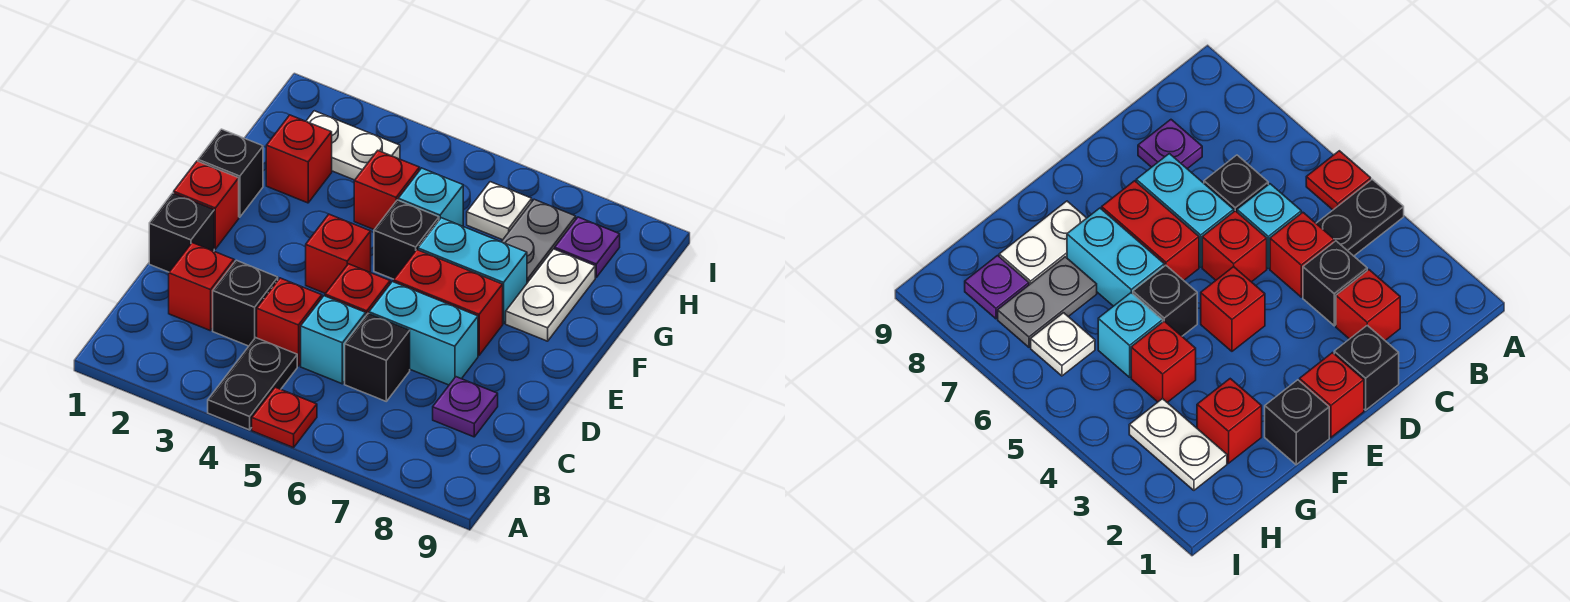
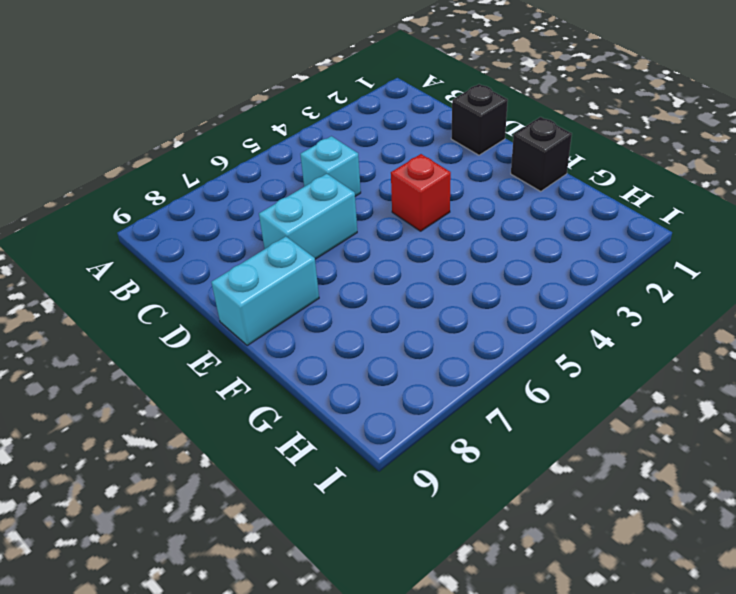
cyan brick E8:E9 level 1 -> cyan brick F6:F7 level 1
none -> black plate A4:B4 level 1
none -> red plate A5 level 1
none -> red brick C2 level 1

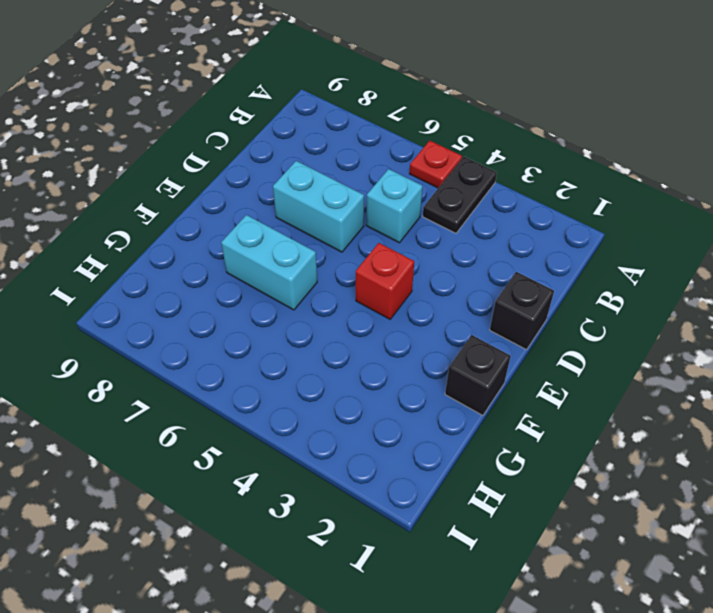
none -> red brick C2 level 1
none -> black brick C3 level 1
none -> red brick C4 level 1

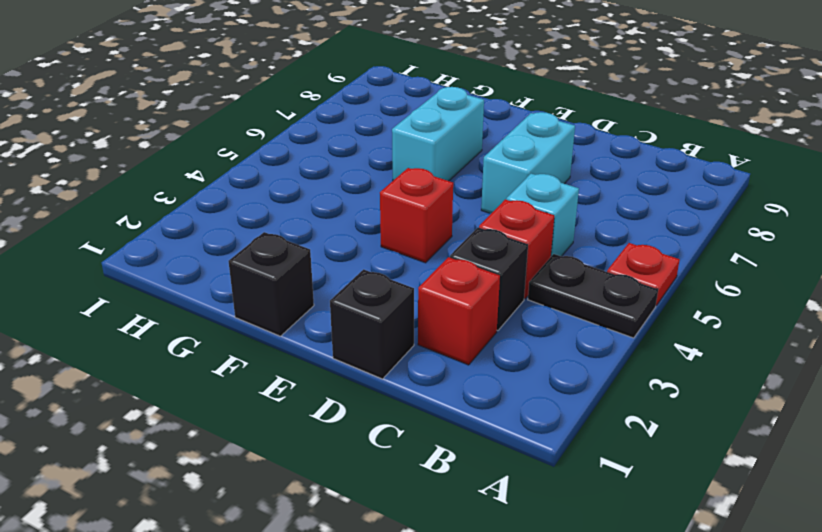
none -> black brick C6 level 1
none -> purple plate C8 level 1
none -> red brick D5 level 1

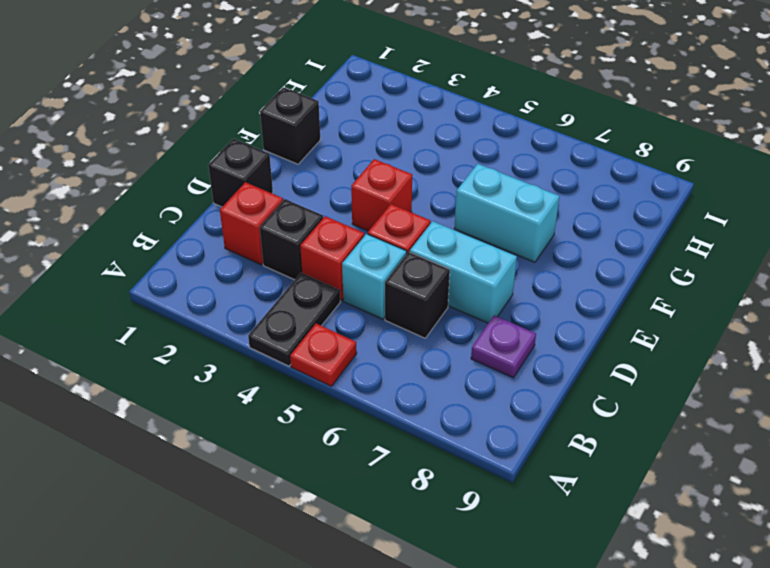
none -> red brick E1 level 1
none -> red brick E6:E7 level 1
none -> black brick F5 level 1

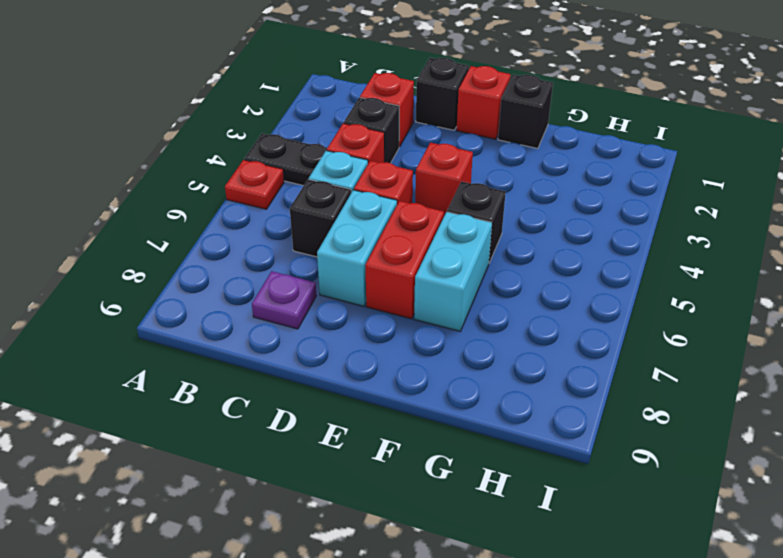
none -> white plate F8:G8 level 1
none -> red brick G2 level 1
none -> red brick G4 level 1

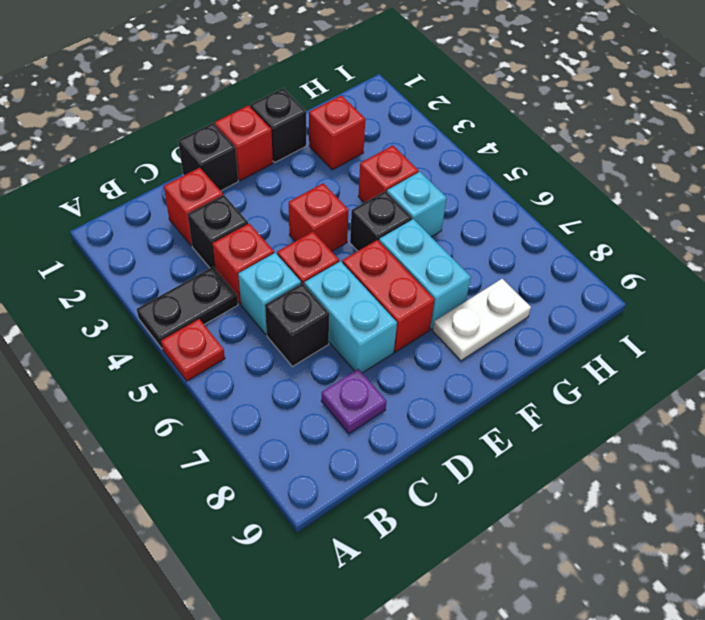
none -> grey plate G7:H7 level 1
none -> white plate H2:H3 level 1
none -> white plate H6 level 1

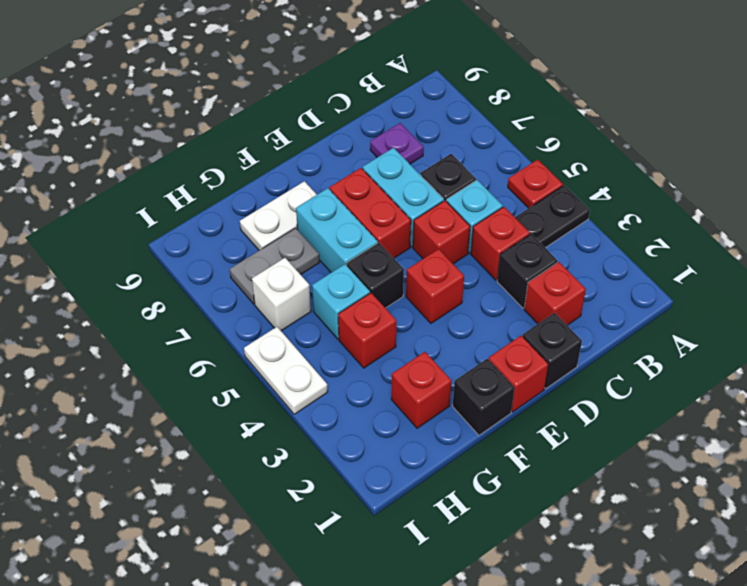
white brick H6 level 1 -> white plate H6 level 1
white plate I4:I5 level 1 -> white plate H2:H3 level 1
none -> purple plate H8 level 1

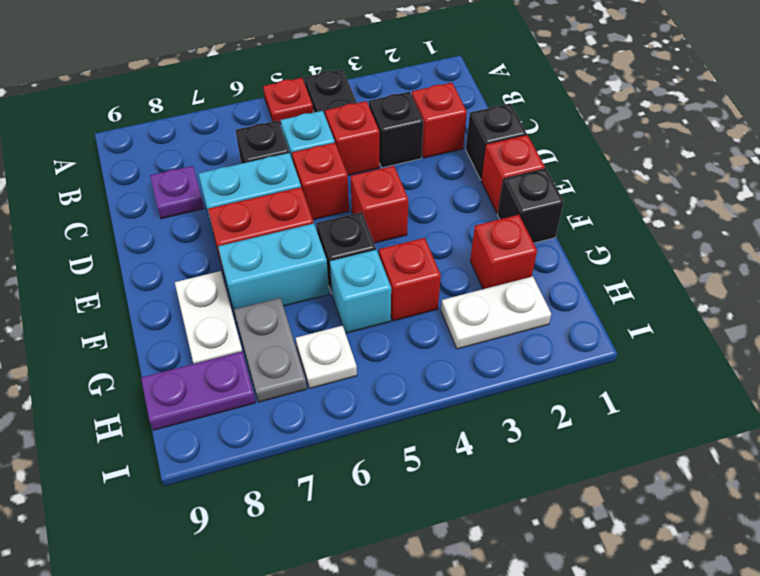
purple plate H8:H9 level 1 -> purple plate H8 level 1

